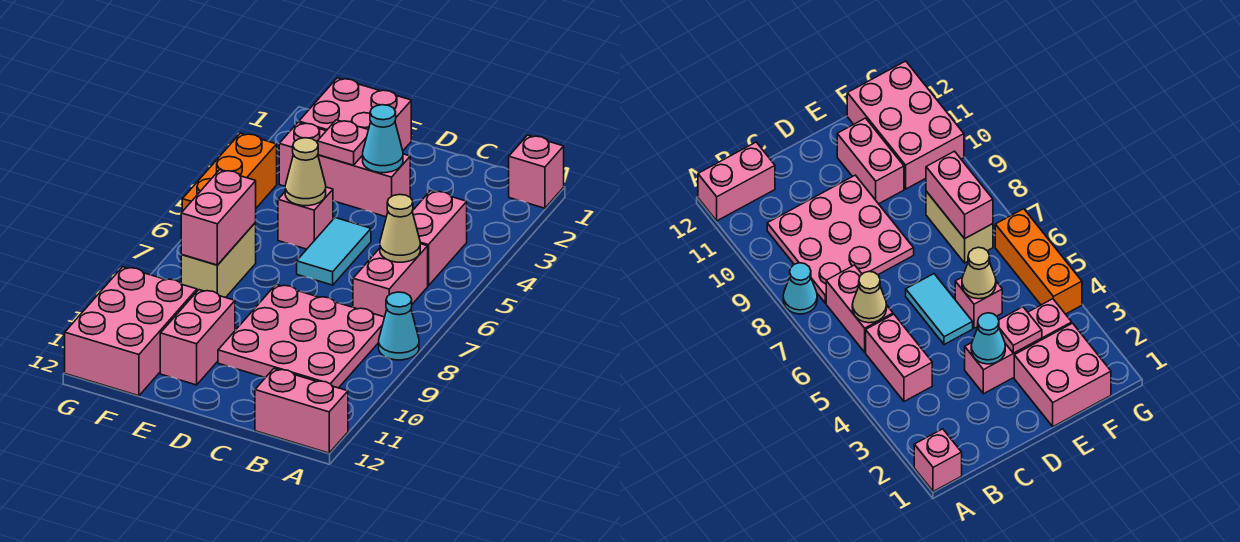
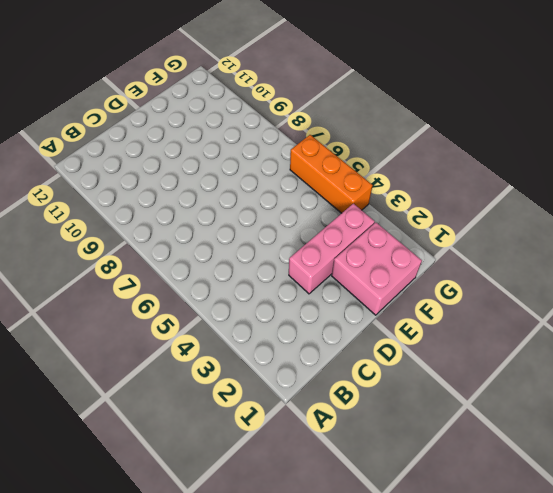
none -> pink brick A1 level 1
none -> cyan cone A8 level 1
none -> pink brick A12:B12 level 1

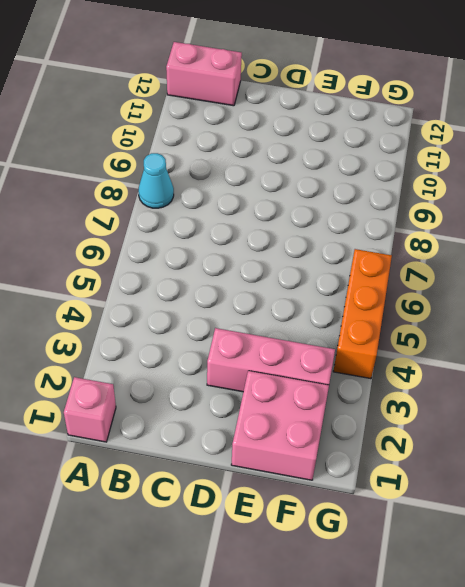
none -> pink brick B4:B5 level 1
none -> pink brick B6:B7 level 1
none -> pink plate B8:D10 level 1

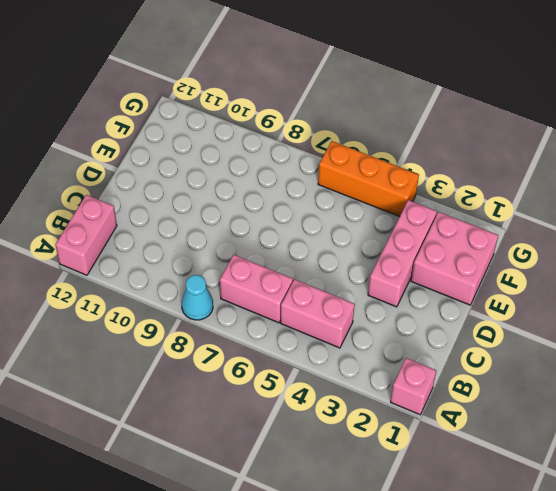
none -> pink plate B8:D10 level 1
none -> cyan tile D5:D6 level 1
none -> pink brick E5 level 1

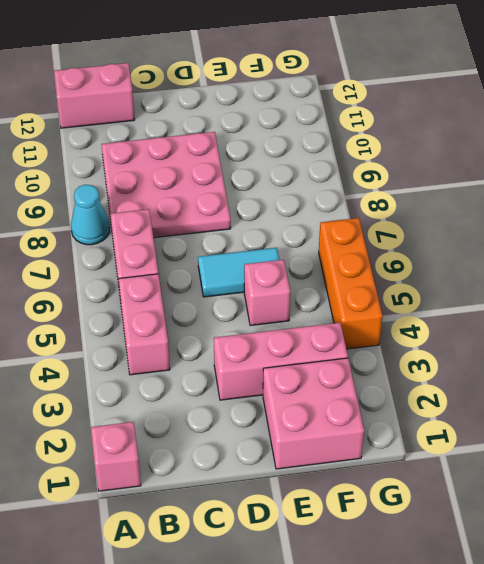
cyan tile D6:E6 level 1 -> cyan tile D5:D6 level 1
none -> pink brick E10:E11 level 1
none -> tan brick F7:F8 level 1
none -> pink brick F10:G12 level 1

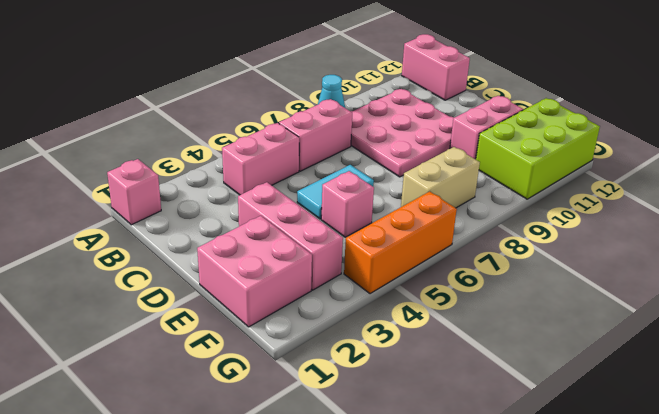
lime brick F10:G12 level 1 -> pink brick F10:G12 level 1
none -> tan cone B6 level 2
none -> cyan cone D3 level 2
none -> pink plate E3 level 2

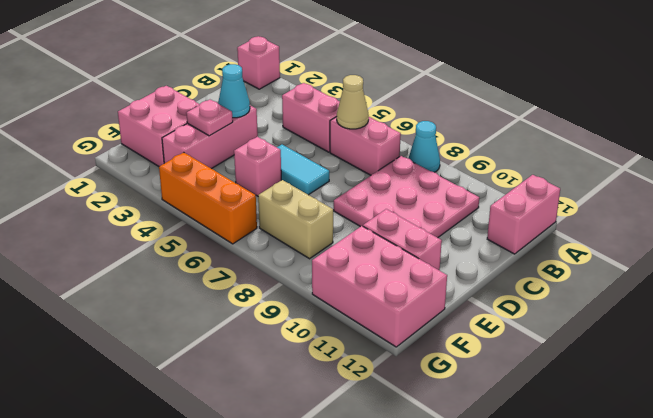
none -> tan cone E5 level 2
none -> pink brick F7:F8 level 2

